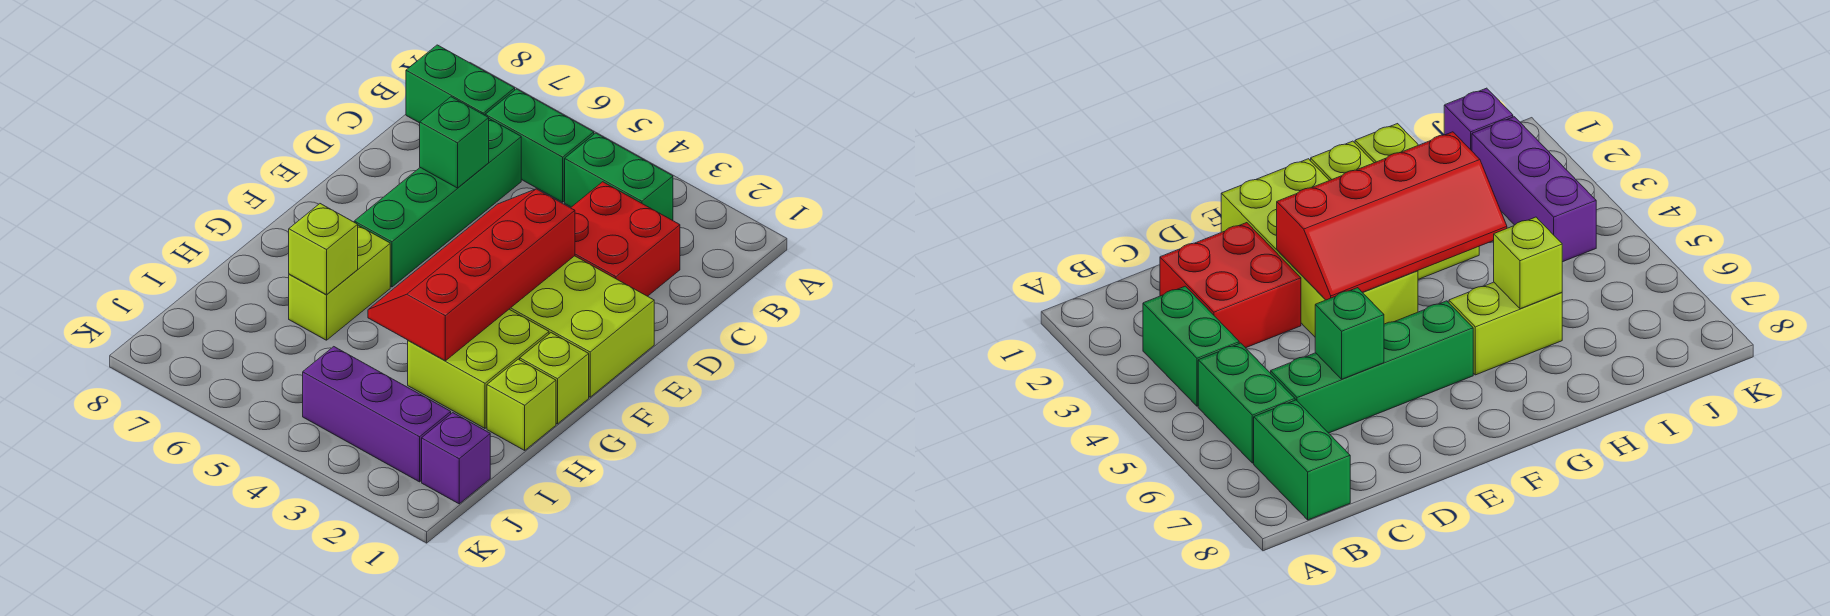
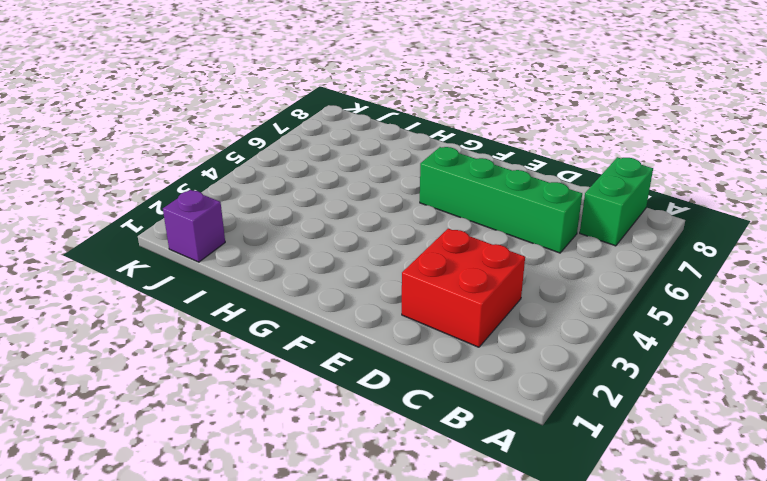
none -> green brick B3:B4 level 1
none -> green brick B5:B6 level 1
none -> lime brick E1:F4 level 1

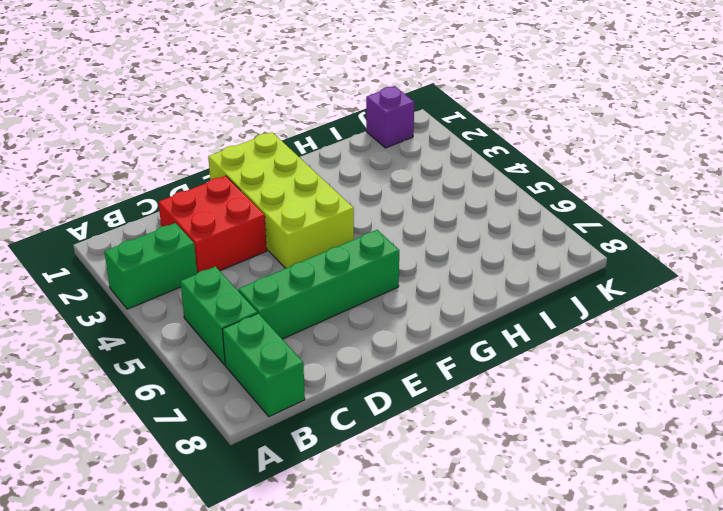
green brick A3:B3 level 1 -> green brick B3:B4 level 1
none -> lime brick G1 level 1
none -> lime brick G2:H3 level 1
none -> lime brick G6:H6 level 1

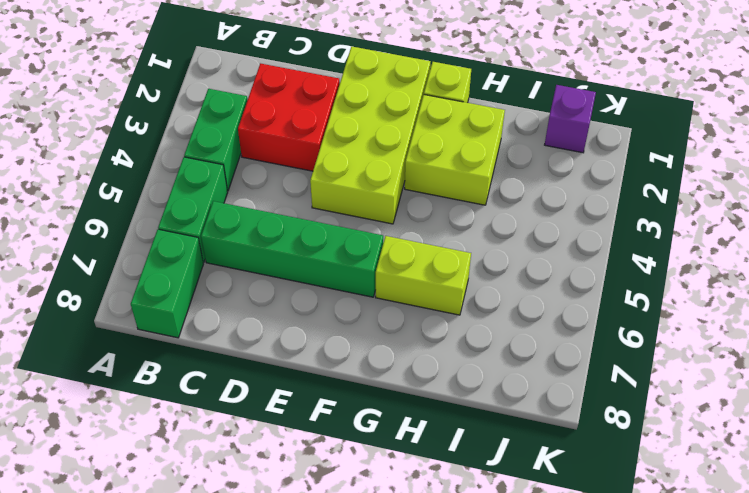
none -> lime brick H1 level 1
none -> purple brick J2:J4 level 1
none -> green brick D6 level 2

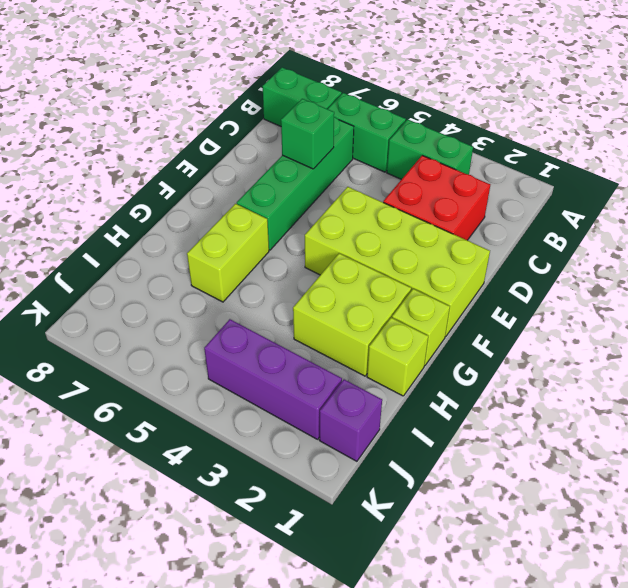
none -> red slope E3:H4 level 2 top 3
none -> lime brick H6 level 2

